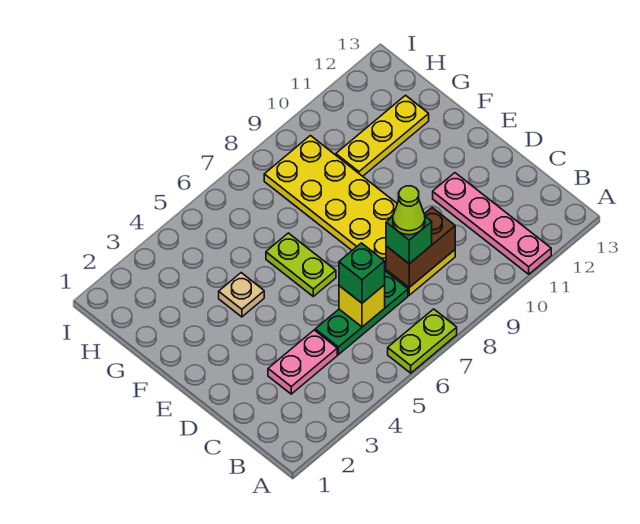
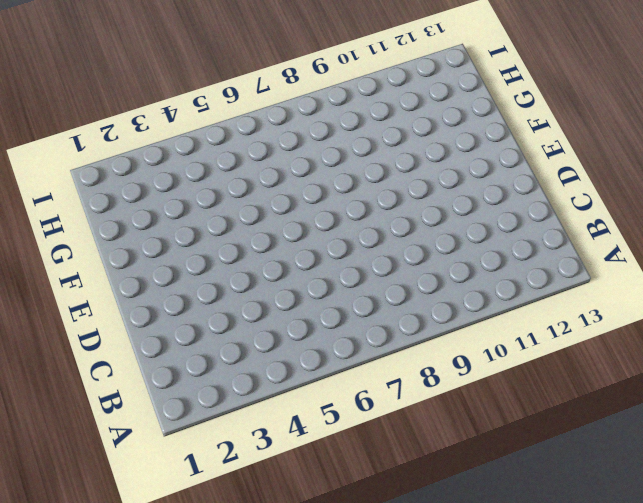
none -> lime plate A6:A7 level 1
none -> pink plate A11:D11 level 1
none -> pink plate C3:C4 level 1

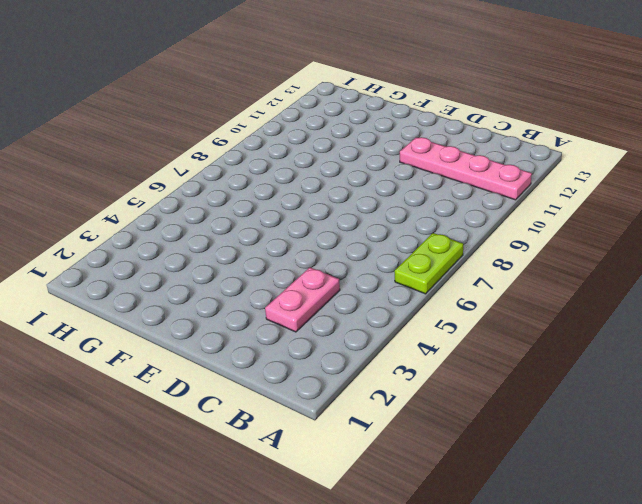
none -> green plate C5:C7 level 1
none -> yellow plate C8:H9 level 1
none -> lime plate E6:F6 level 1

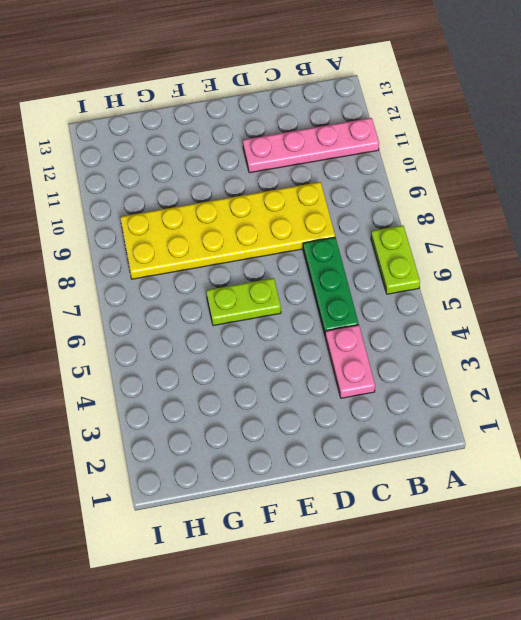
none -> tan plate F4 level 1
none -> yellow plate G10:G12 level 1
none -> yellow brick C6 level 2

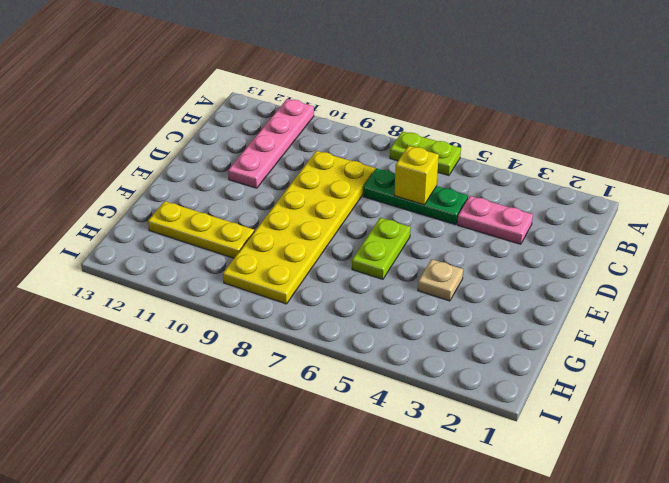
none -> brown brick C8:C9 level 2
none -> green brick C6 level 3
none -> green brick C8 level 3

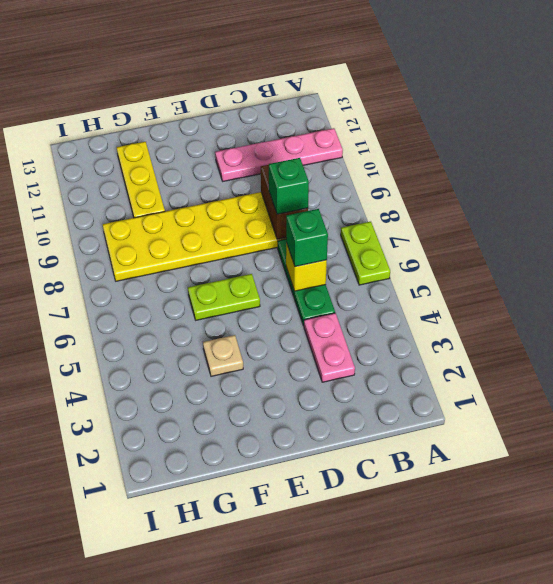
none -> lime cone C8 level 4

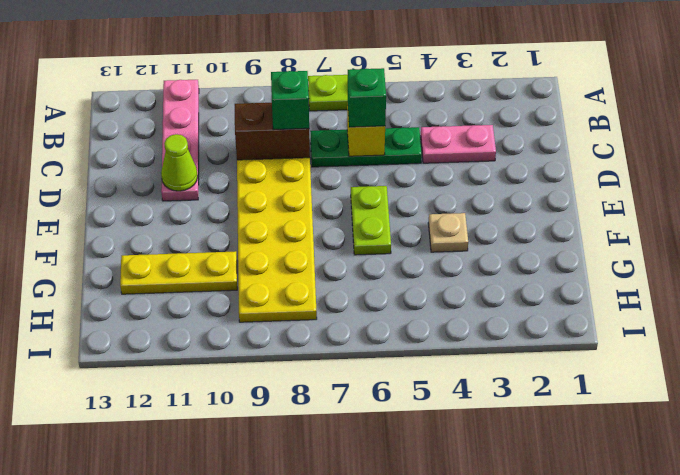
lime cone D11 level 2 -> lime cone C8 level 4

